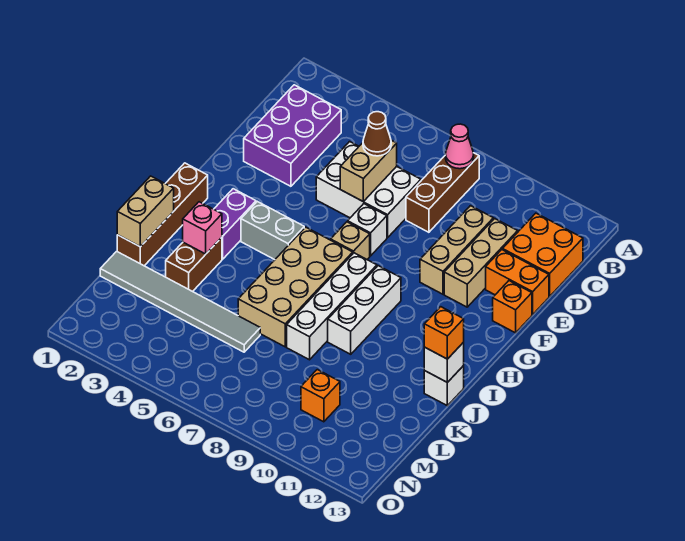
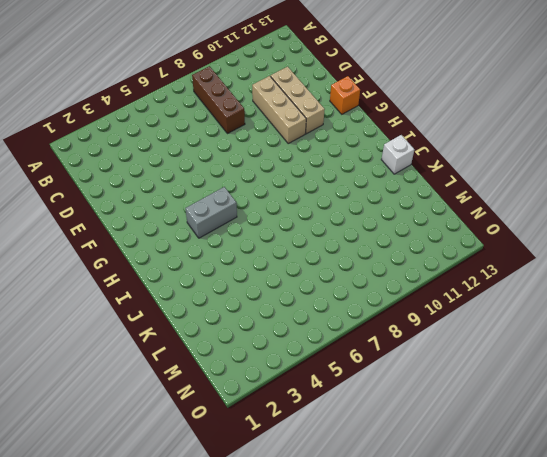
none -> purple brick C2:E3 level 1
none -> orange brick C12:D13 level 1
none -> white brick D5:E7 level 1

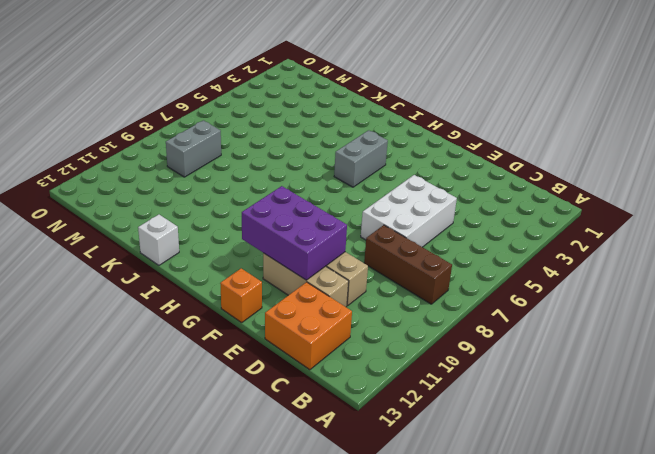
purple brick E10:G11 level 2 -> purple brick C2:E3 level 1
grey brick M8:M9 level 1 -> none
none -> orange brick E12:E13 level 1
none -> white brick F7 level 1
none -> tan brick G7 level 1

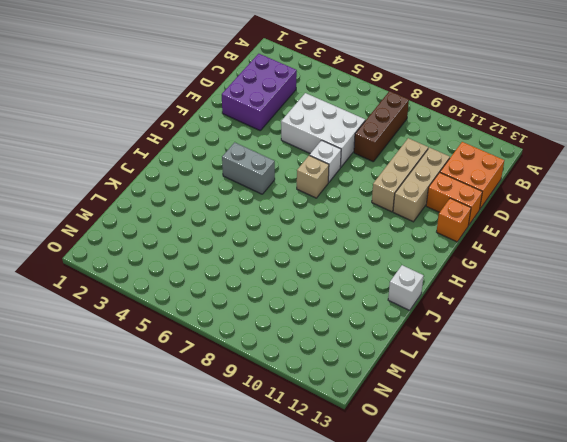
none -> brown brick H1:K1 level 1
none -> purple brick H3:I3 level 1
none -> tan brick H6:K7 level 1

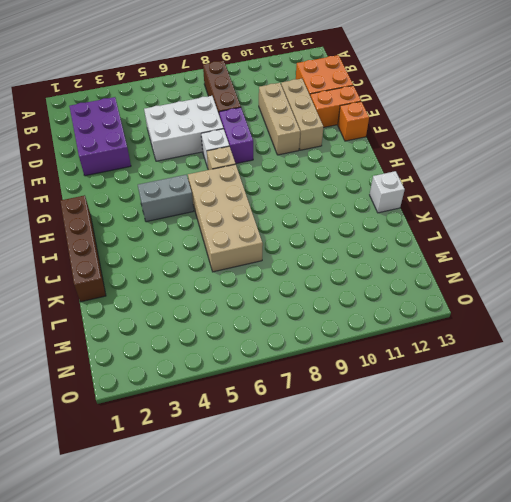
purple brick E8:F8 level 1 -> purple brick H3:I3 level 1
none -> white brick H8:K8 level 1
none -> white brick H9:J9 level 1
none -> brown brick J3:K3 level 1

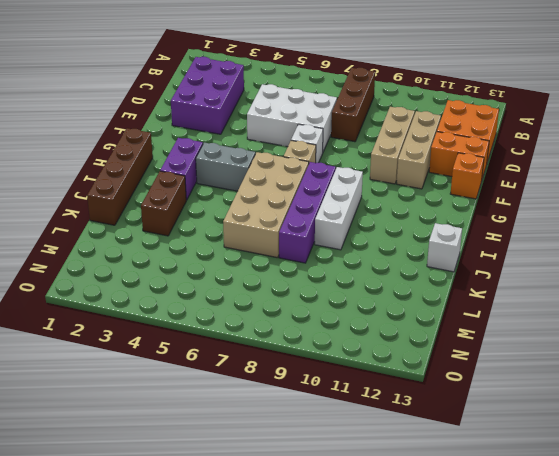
purple brick H8:K8 level 1 -> white brick H8:K8 level 1
none -> grey tile L1:L6 level 1
none -> orange brick M10 level 1
none -> pink cone B8 level 2

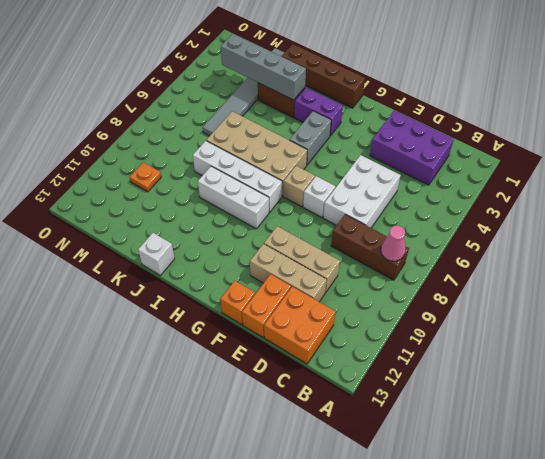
grey brick J3:M3 level 2 -> pink brick J3 level 2
orange plate M10 level 1 -> orange brick M10 level 1
none -> tan brick D6:E6 level 2
none -> tan brick J1:K1 level 2
none -> white brick J13 level 2

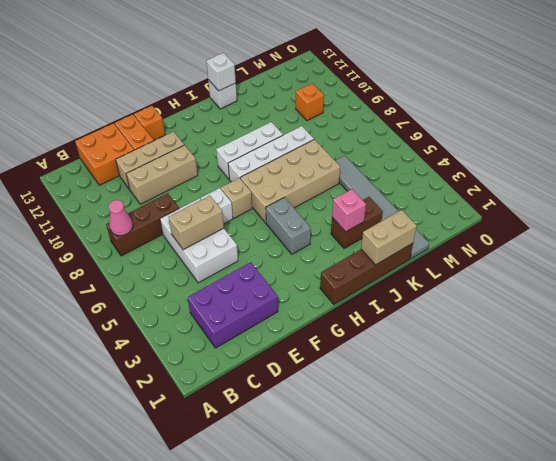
none -> purple brick H3:I3 level 1
none -> brown cone D6 level 3
none -> orange brick J13 level 3

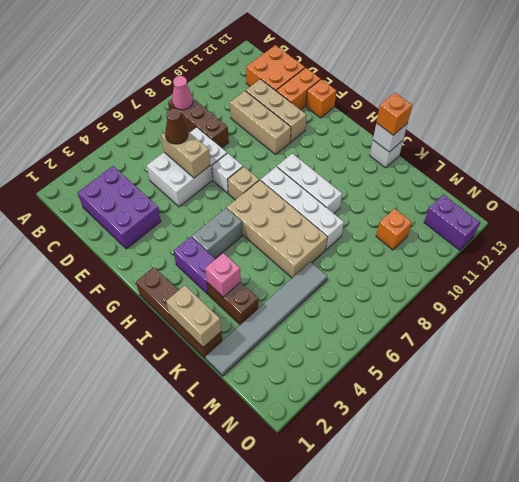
purple brick N12:O12 level 1 -> none

